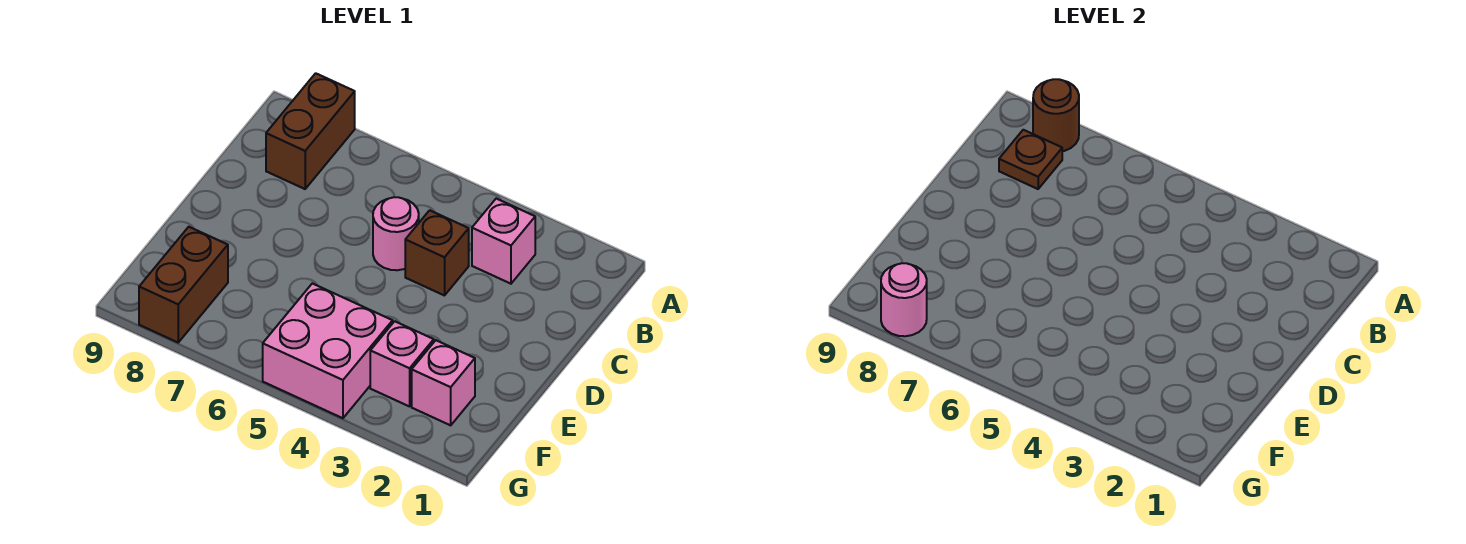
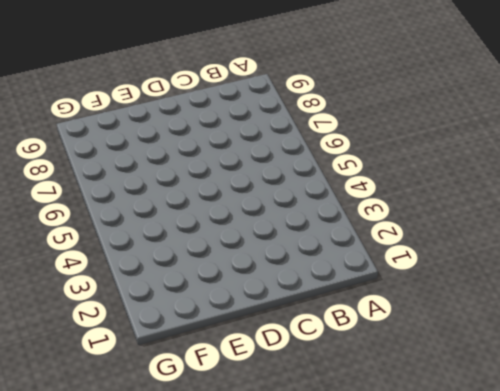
none -> brown brick A8:B8 level 1
none -> pink brick B3 level 1

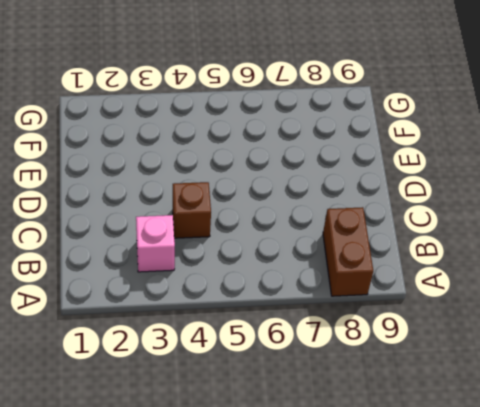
none -> pink round brick C5 level 1
none -> pink brick F2 level 1

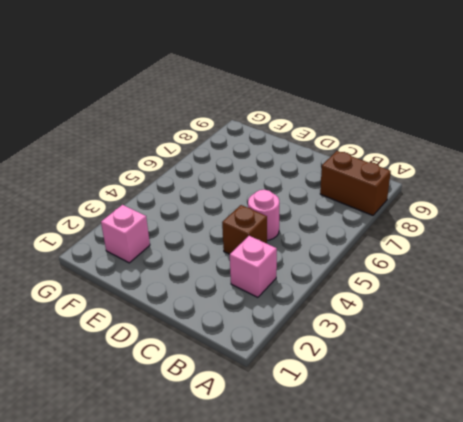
none -> pink brick F3 level 1
none -> pink brick F4:G5 level 1

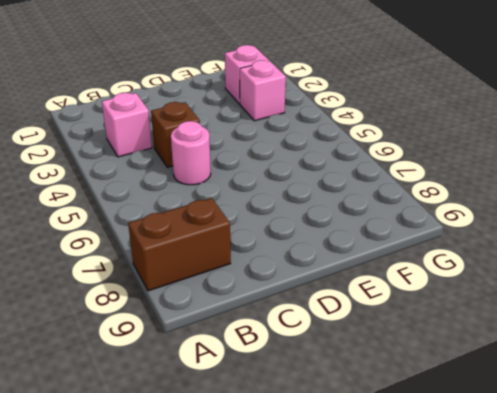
none -> pink brick F4:G5 level 1
none -> brown brick F8:G8 level 1

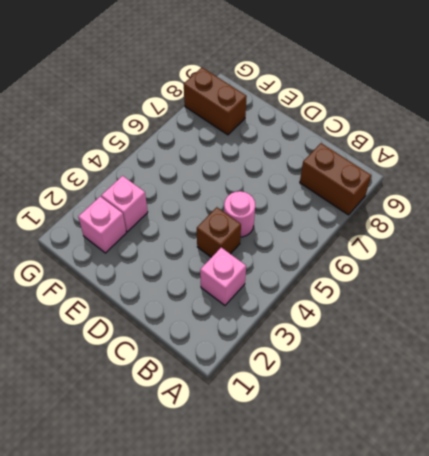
none -> pink brick F4:G5 level 1
none -> brown round brick A8 level 2

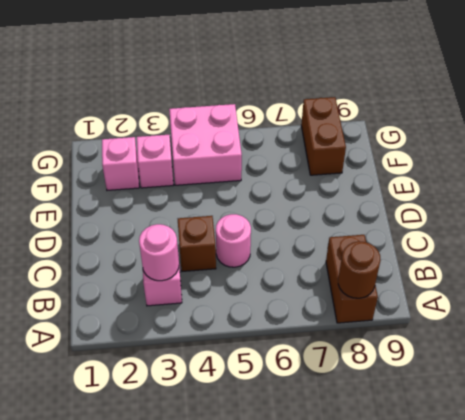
pink round brick B3 level 2 -> pink round brick G8 level 2
none -> brown plate B8 level 2

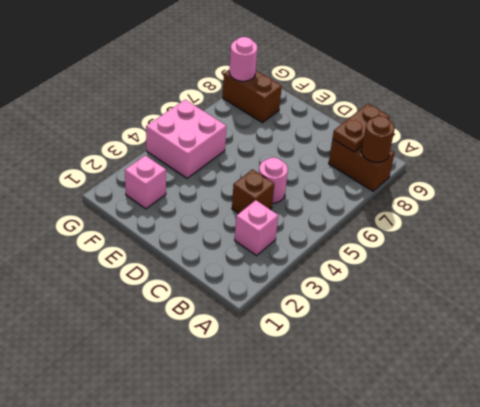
brown plate B8:B9 level 2 -> brown plate B8 level 2
none -> pink brick F3 level 1

